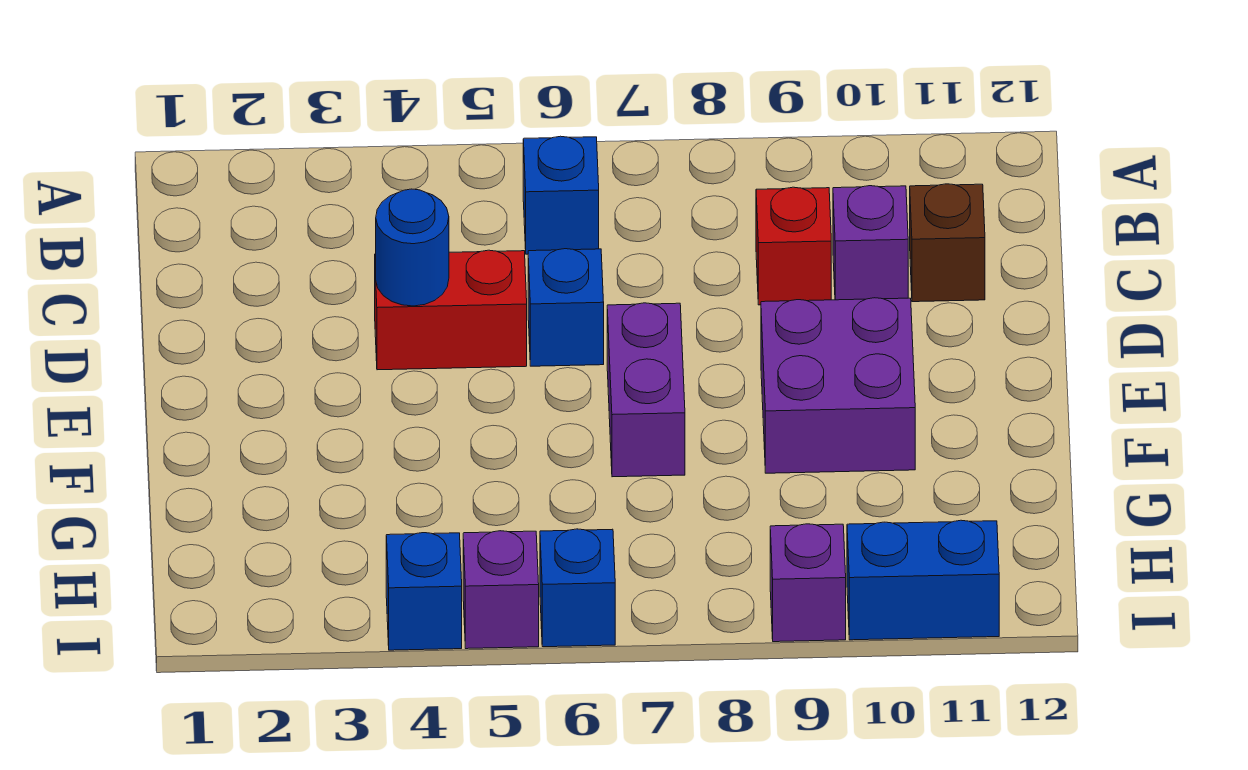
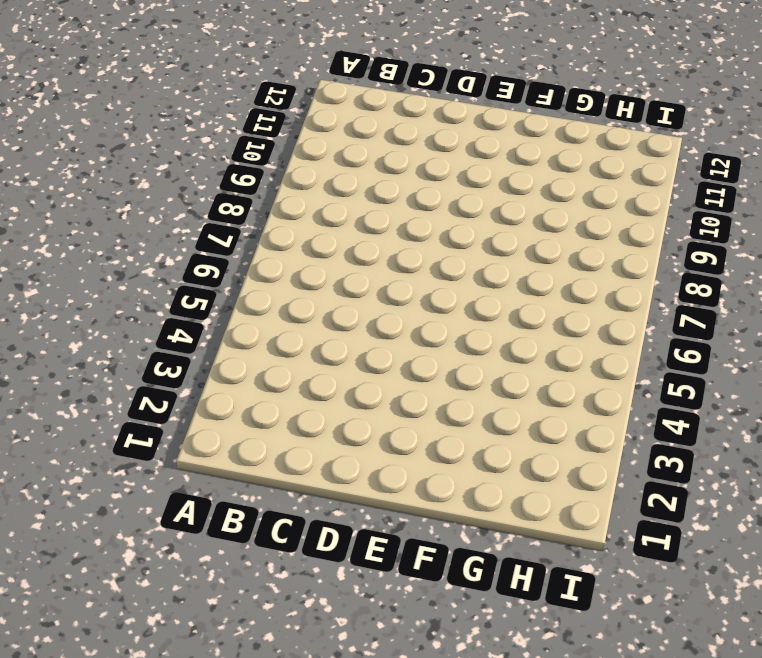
none -> blue brick B6 level 1
none -> red brick C9 level 1
none -> purple brick C10 level 1

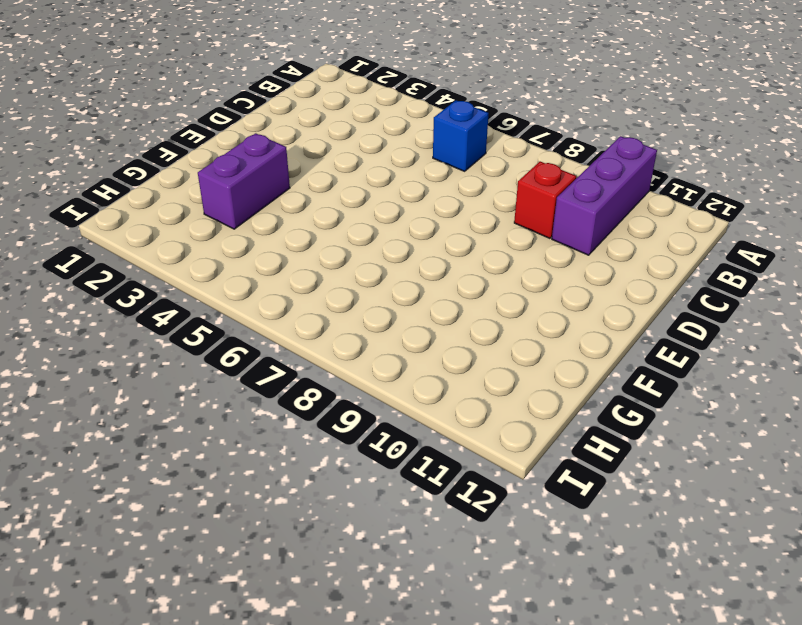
purple brick A10:C10 level 1 -> purple brick C10 level 1
purple brick F3:G3 level 1 -> purple brick E7:F7 level 1
none -> brown brick C11 level 1
none -> red brick D4:D5 level 1
none -> blue brick D6 level 1

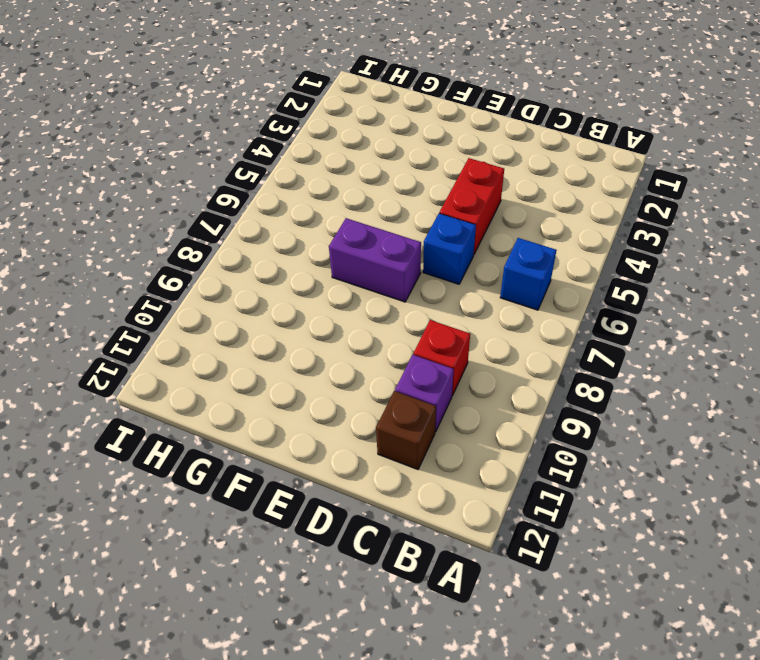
none -> purple brick E9:F10 level 1
none -> blue brick I4 level 1
none -> purple brick I5 level 1

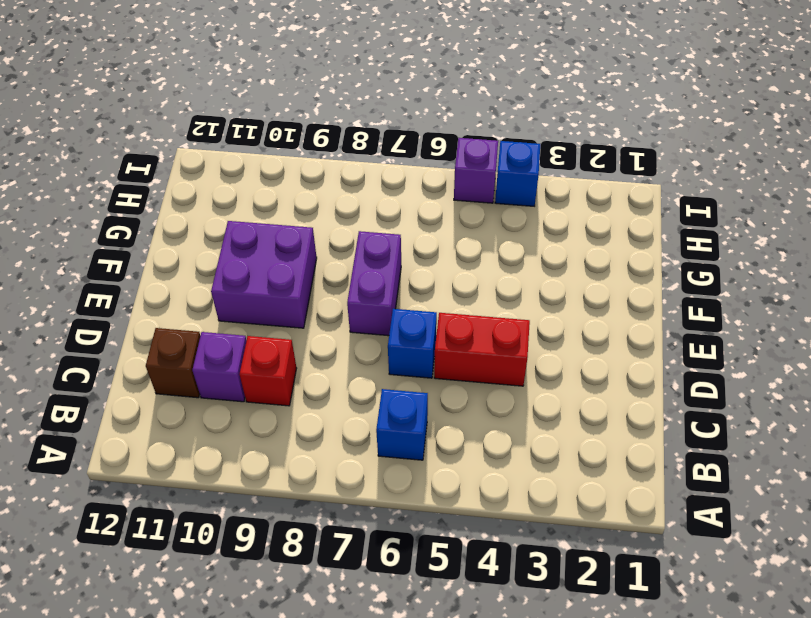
none -> blue brick I6 level 1
none -> purple brick I9 level 1
none -> blue brick I10:I11 level 1

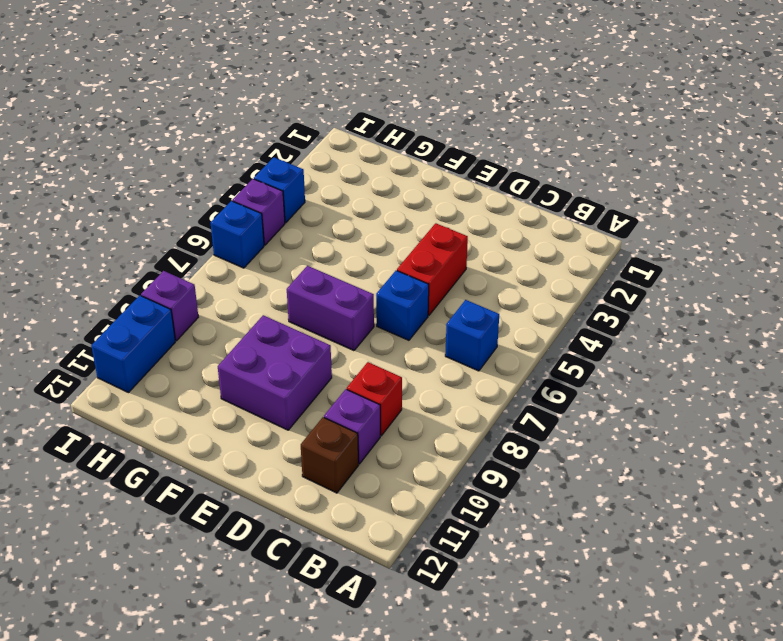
none -> blue round brick D4 level 2

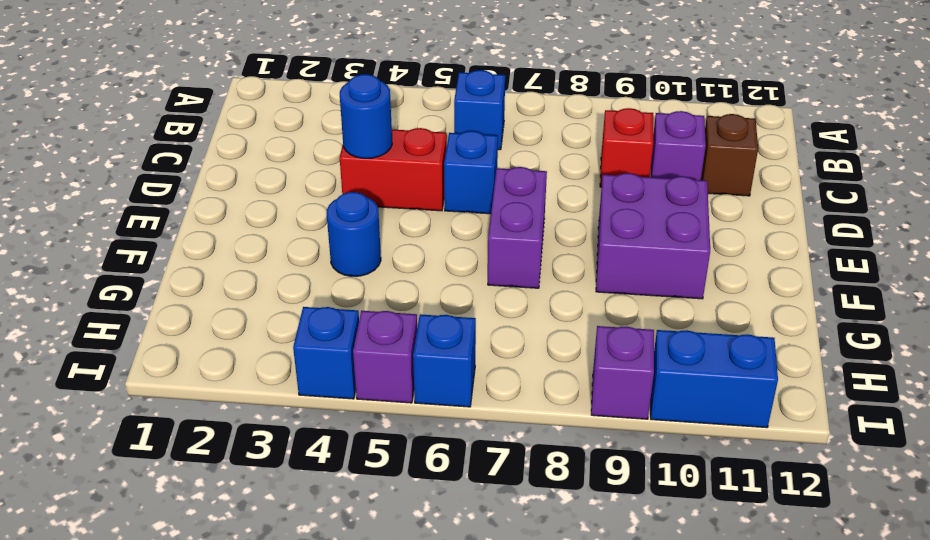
blue round brick F4 level 1 -> none

